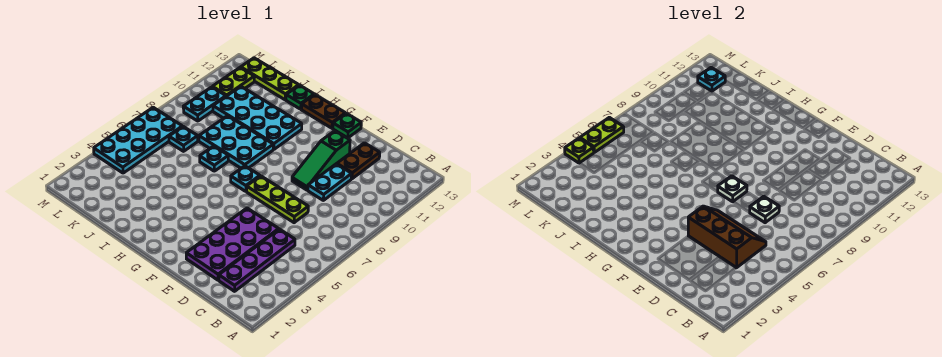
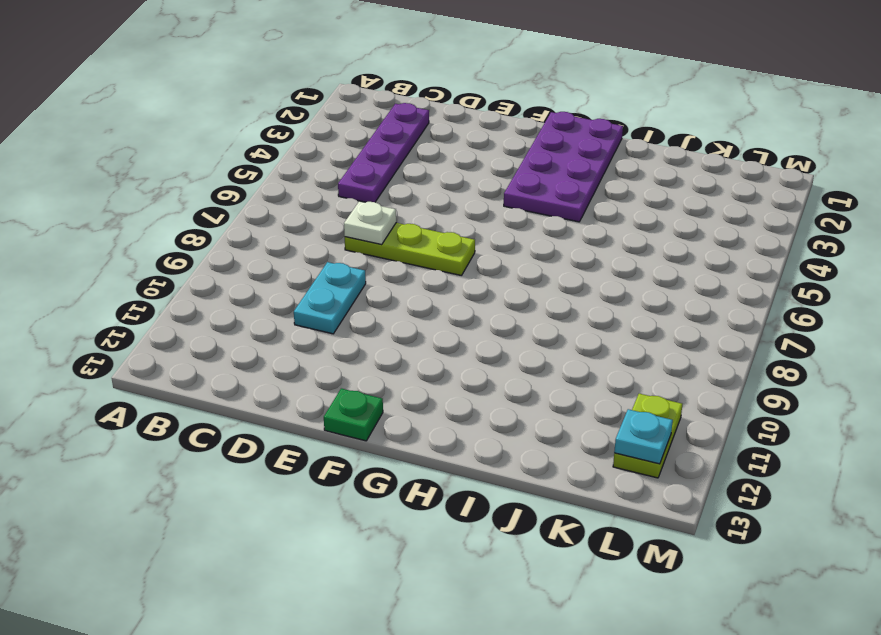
purple plate G1:H4 level 1 -> purple plate D2:E5 level 1
none -> brown plate D11:D12 level 1
none -> green slope E9:E11 level 1 top 11
none -> cyan plate G7 level 1

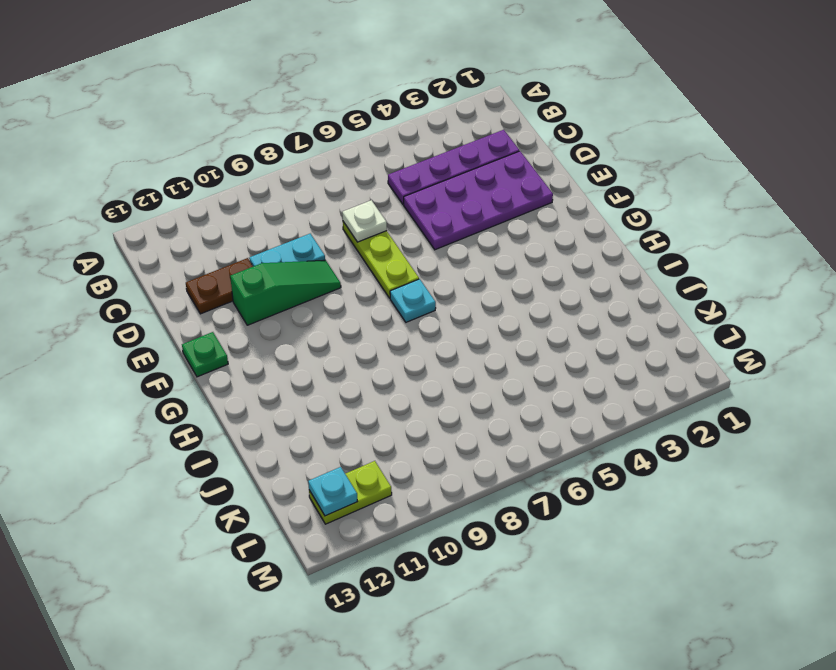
none -> brown plate G13:H13 level 1
none -> cyan plate H8:J9 level 1
none -> cyan plate H10:K11 level 1

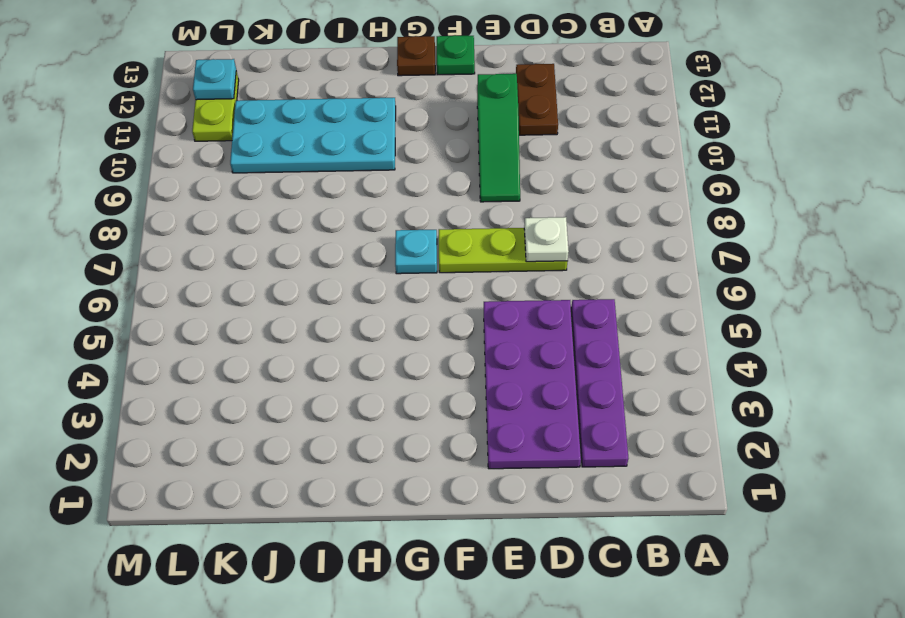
brown plate G13 level 1 -> brown plate G13:H13 level 1
none -> cyan plate D9:D10 level 1
none -> cyan plate H8:J9 level 1
none -> cyan plate I7 level 1

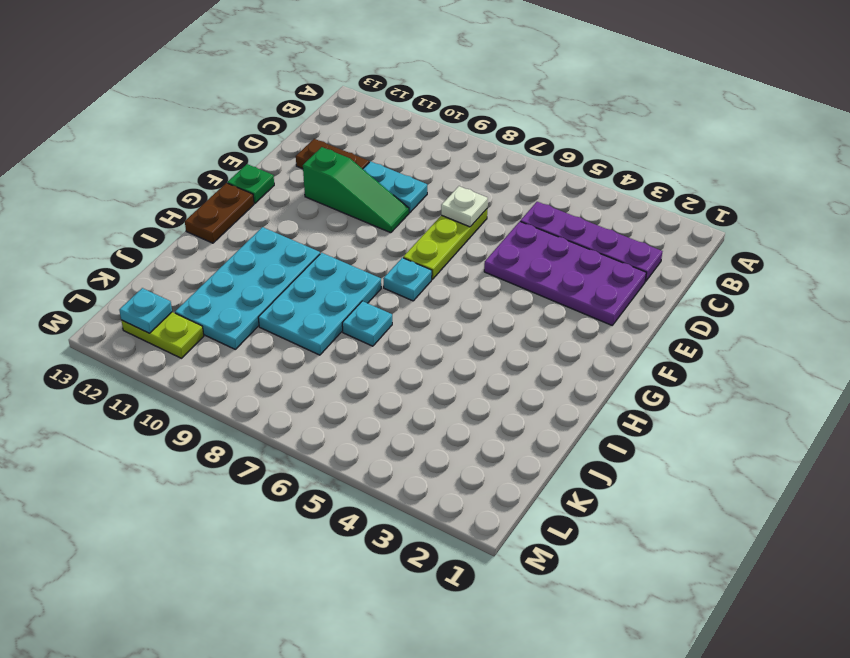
none -> green plate I13 level 1
none -> lime plate J13:L13 level 1
none -> cyan plate K7 level 1

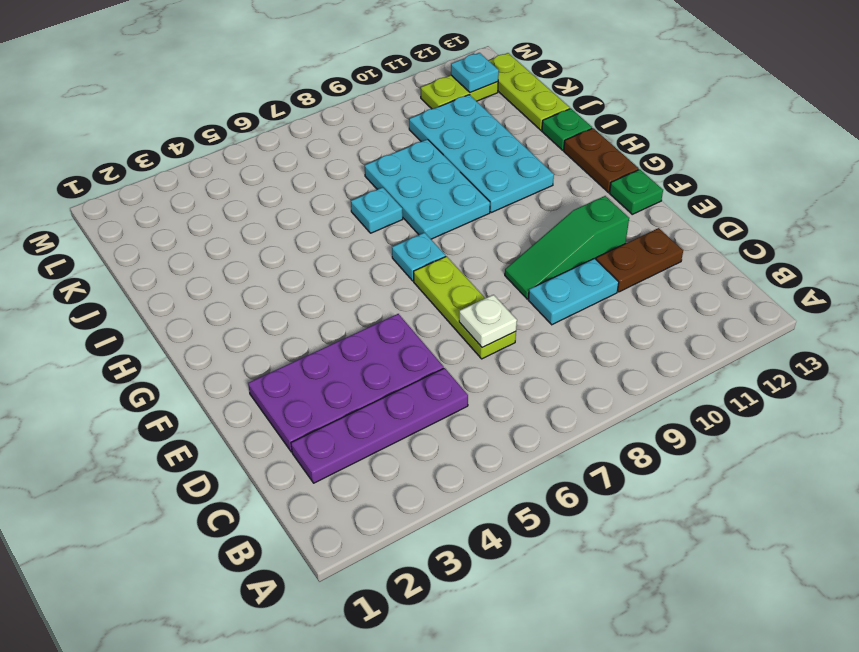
none -> cyan plate K7 level 1
none -> cyan plate L4:M7 level 1
none -> cyan plate L9:L10 level 1

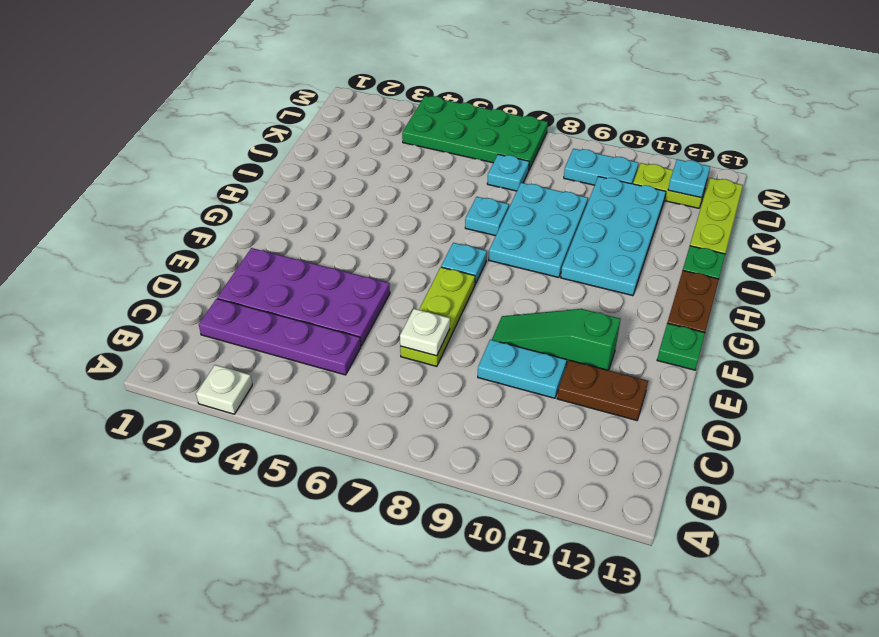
white plate A3 level 1 -> white plate F7 level 2
green plate L4:M7 level 1 -> cyan plate L4:M7 level 1
none -> brown slope C4:E5 level 2 top 4
none -> lime plate M4 level 2
none -> lime plate M5:M6 level 2

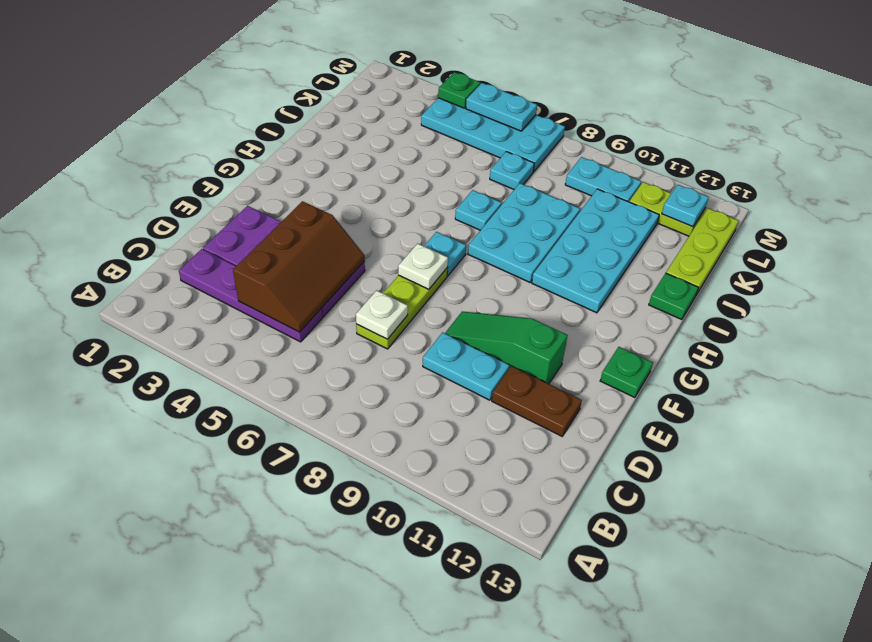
green plate M4 level 2 -> lime plate M4 level 2
cyan plate M5:M6 level 2 -> lime plate M5:M6 level 2
none -> brown plate G13:H13 level 1

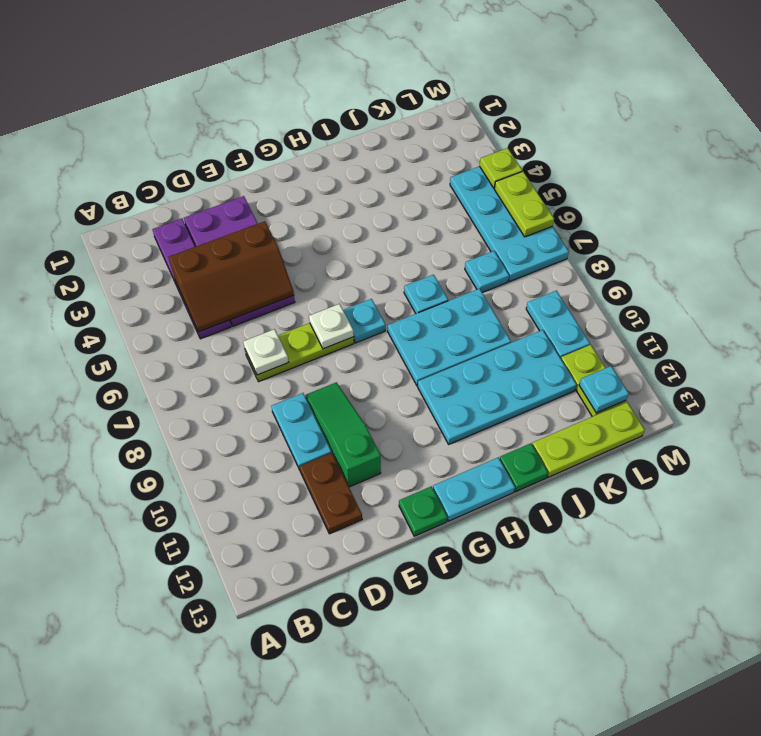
cyan plate G13:H13 level 1 -> brown plate G13:H13 level 1

